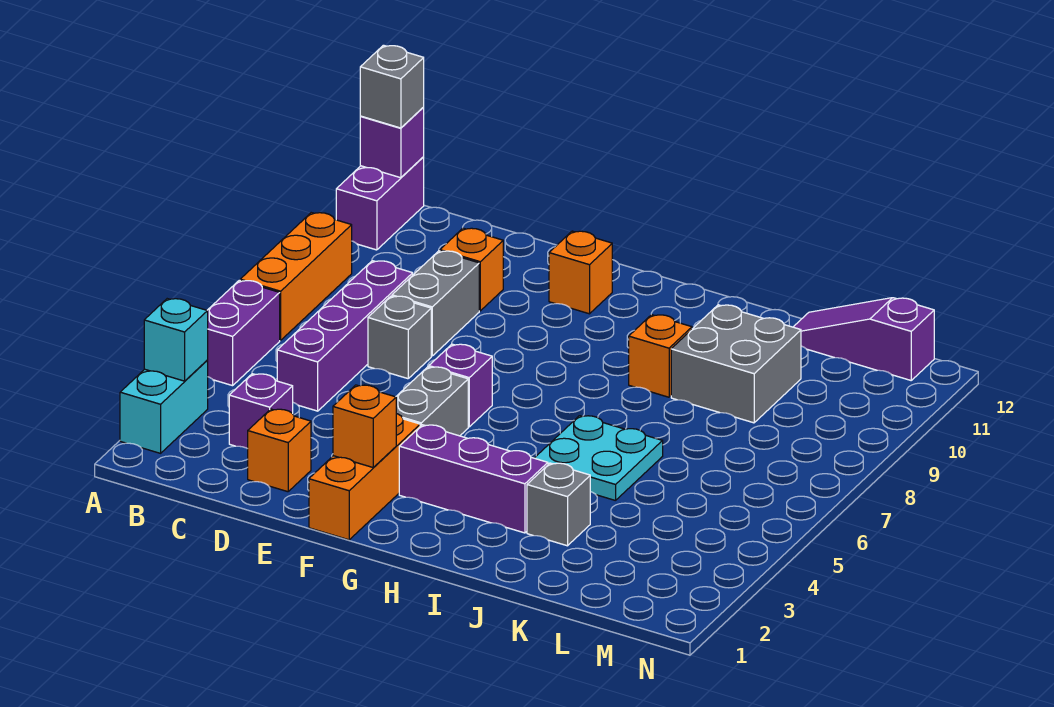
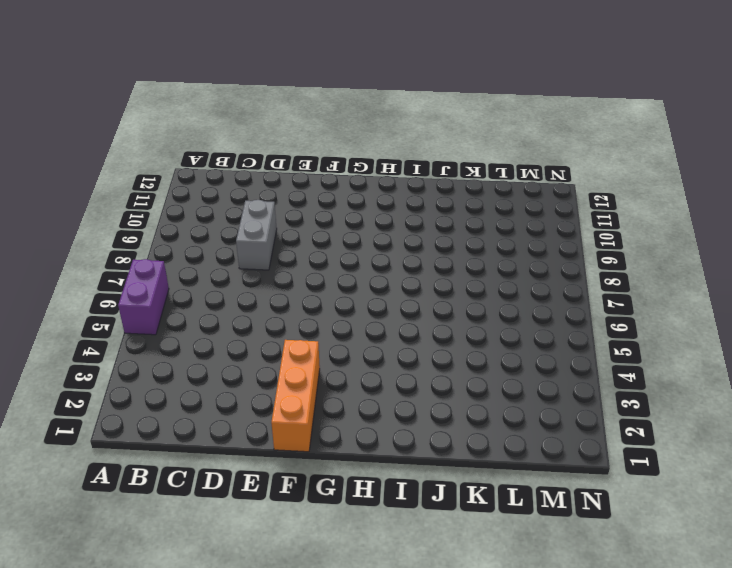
none -> cyan brick A2:A3 level 1
none -> orange brick A7:A9 level 1
none -> purple brick A11:A12 level 1

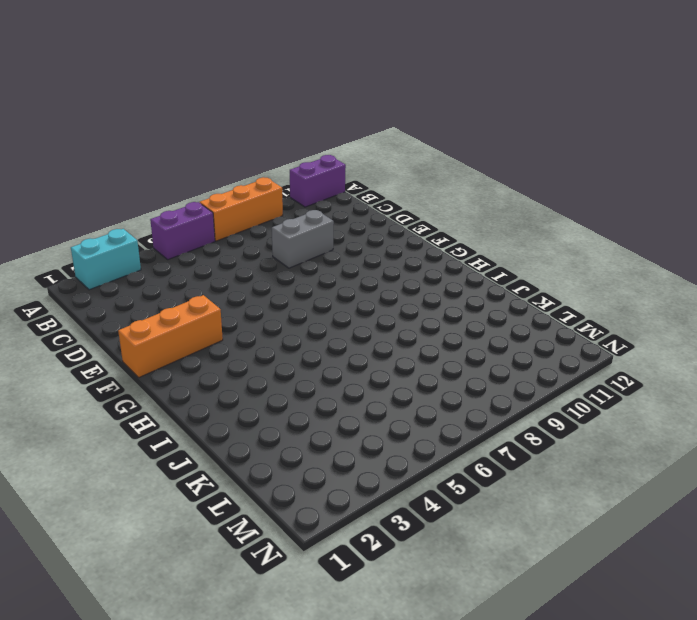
none -> purple brick C3 level 1
none -> purple brick C5:C8 level 1
none -> orange brick D2 level 1

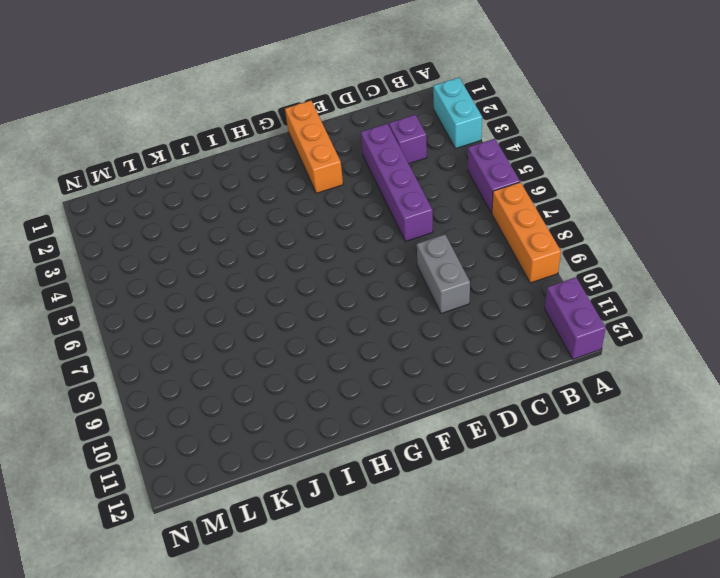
purple brick D3:D6 level 1 -> purple brick C5:C8 level 1
none -> orange brick D2 level 1
none -> grey brick D7 level 1
none -> orange brick D10 level 1

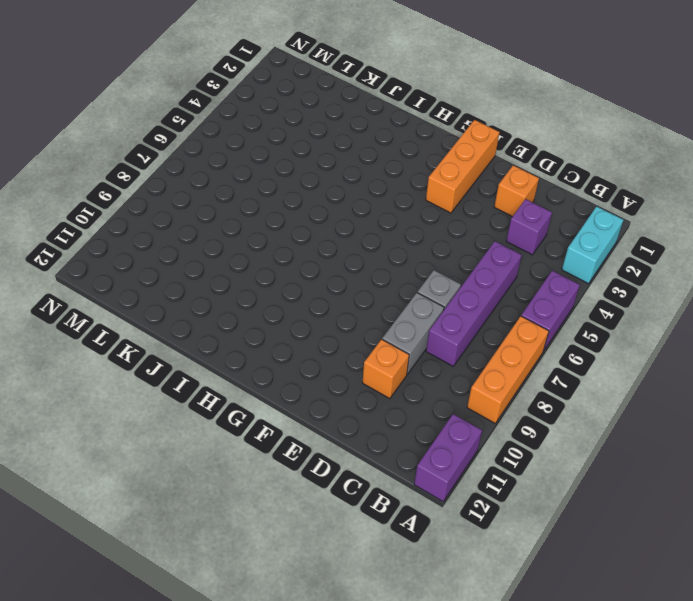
none -> grey brick F4:F5 level 1
none -> purple brick F6 level 1
none -> orange brick F11 level 1

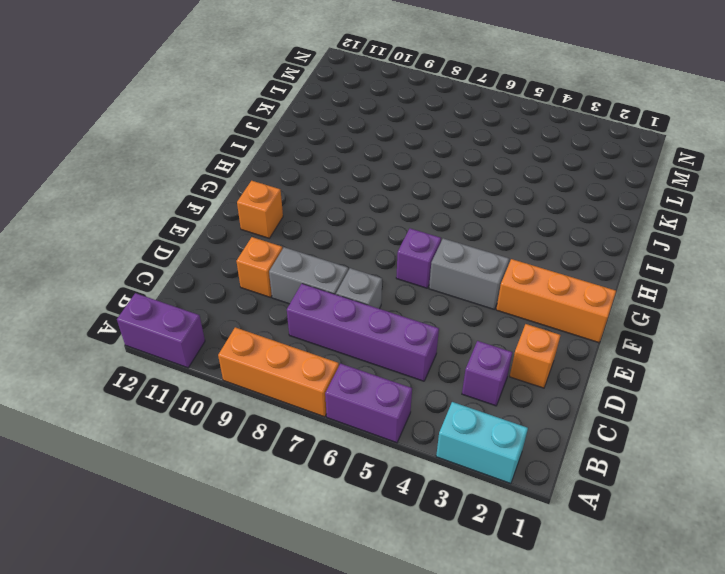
none -> purple brick G3:I3 level 1
none -> cyan plate I5:J6 level 1
none -> orange brick I9 level 1

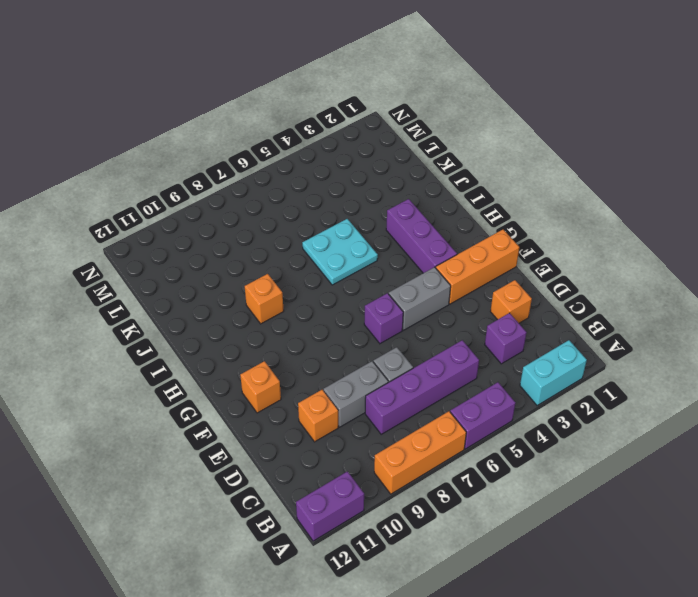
none -> grey brick J3 level 1
none -> grey brick J9:K10 level 1
none -> purple slope K12:M12 level 1 top M

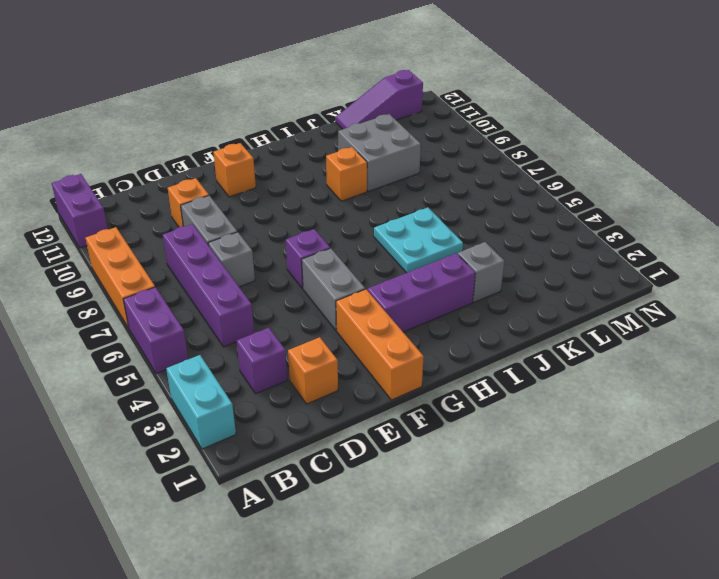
none -> cyan brick A3 level 2
none -> purple brick A12 level 2
none -> orange brick F2 level 2

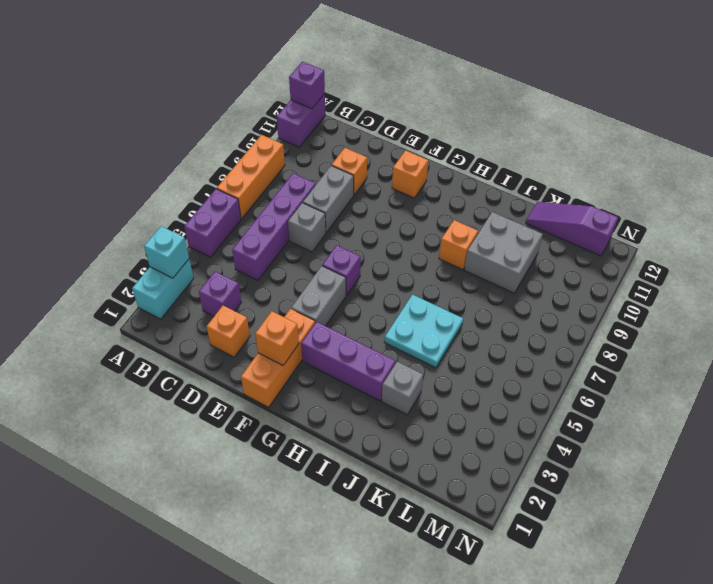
none -> grey brick A12 level 3

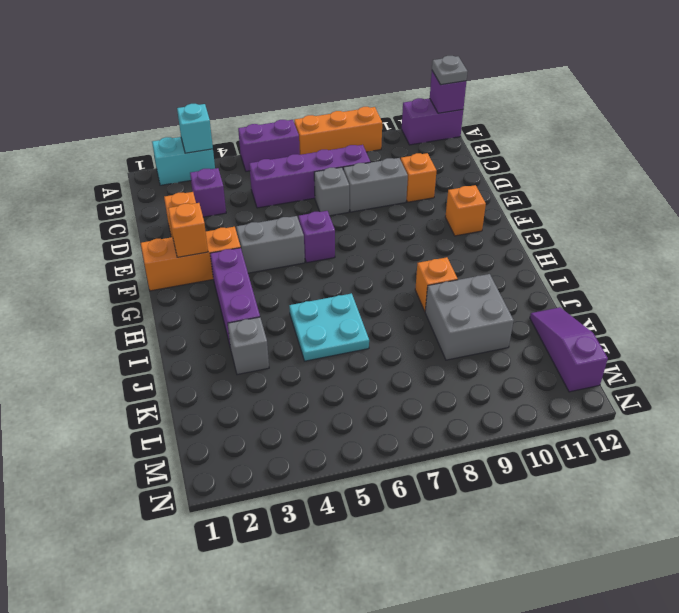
grey plate A12 level 3 -> grey brick A12 level 3

